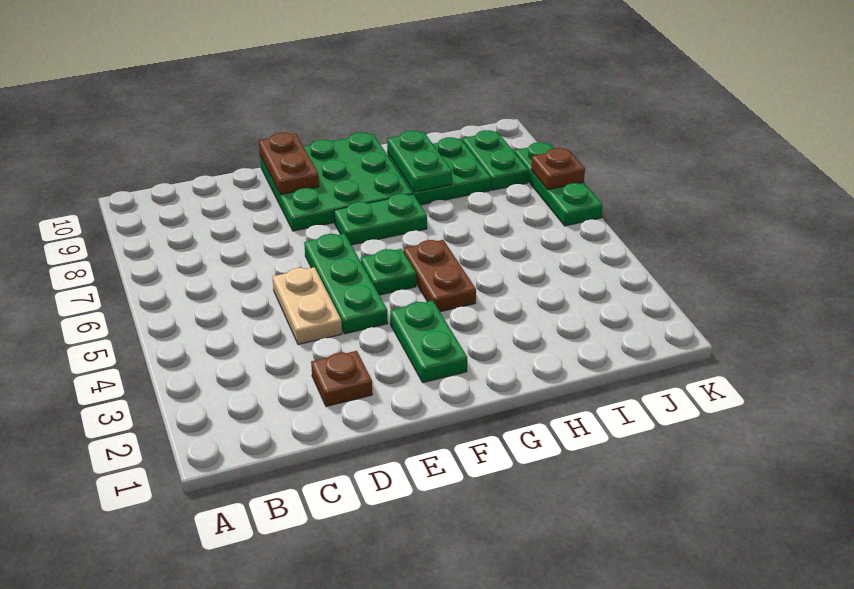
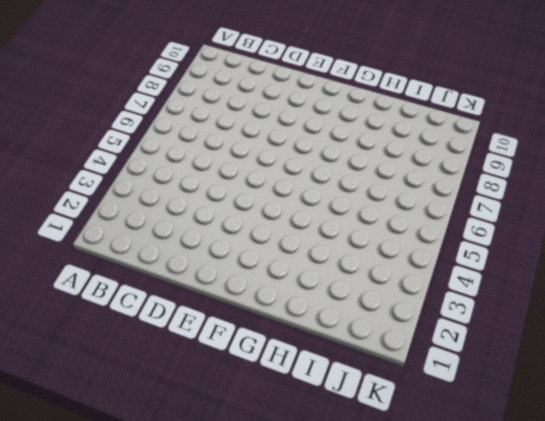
none -> brown plate D2 level 1
none -> tan plate D4:D5 level 1
none -> green plate E4:E6 level 1

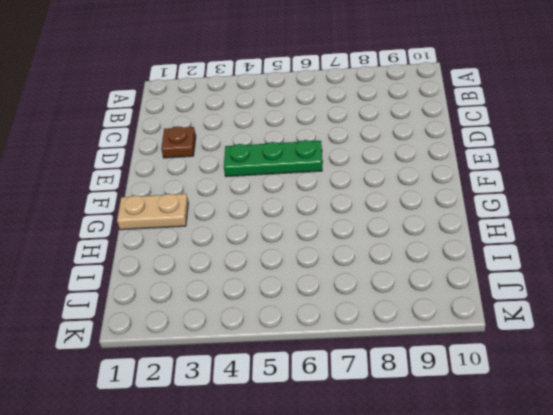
tan plate G1:G2 level 1 -> tan plate D4:D5 level 1
none -> green plate E8:G10 level 1
none -> green plate F2:F3 level 1
none -> green plate F5 level 1

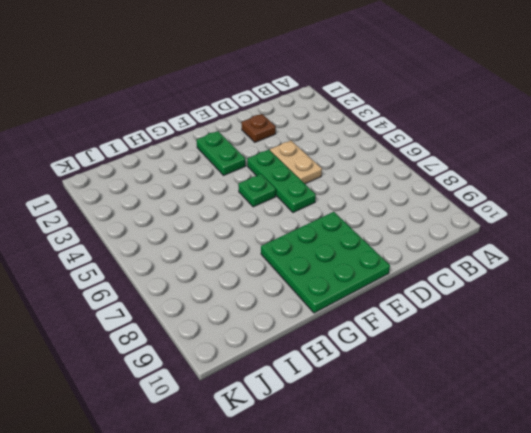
none -> green plate F7:G7 level 1
none -> brown plate G4:G5 level 1
none -> green plate H8:I9 level 1

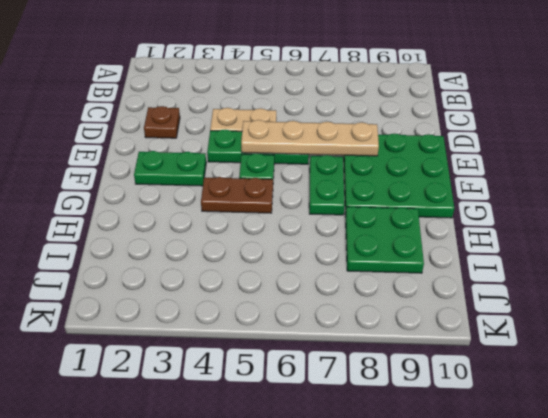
tan plate E5:E8 level 2 -> none
none -> green plate J8:J9 level 1
none -> green plate K6:K8 level 1
none -> brown plate E9:E10 level 2

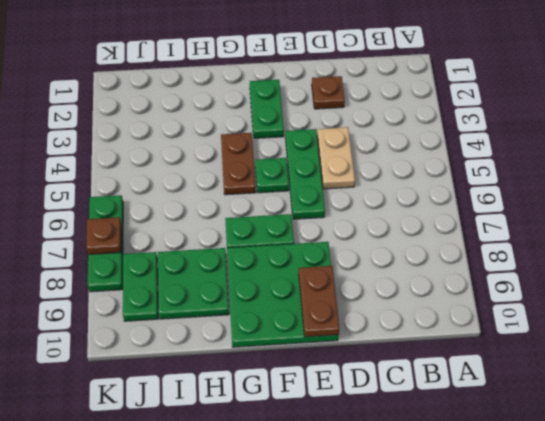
none -> green plate H8:H9 level 2

